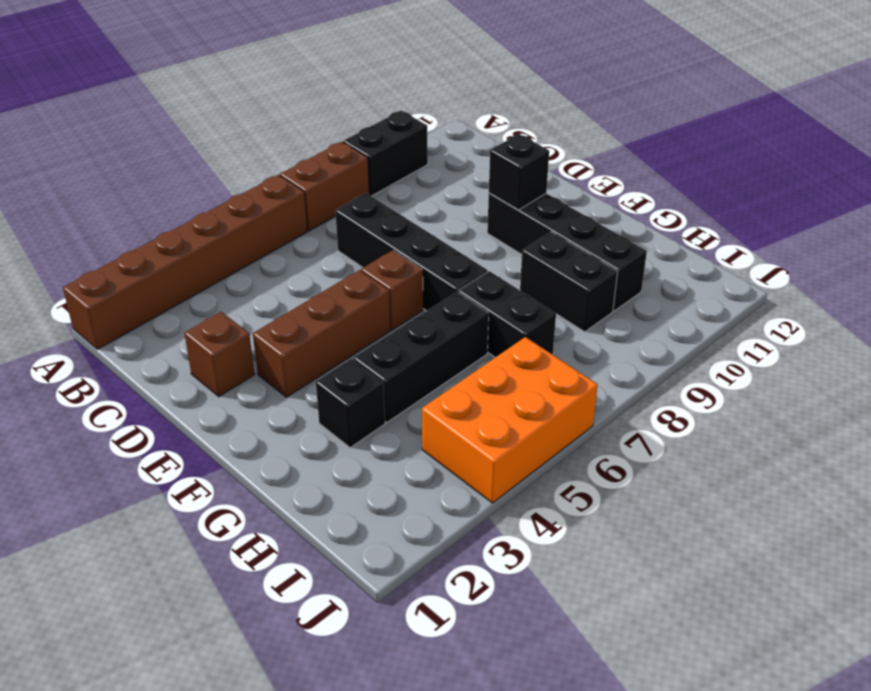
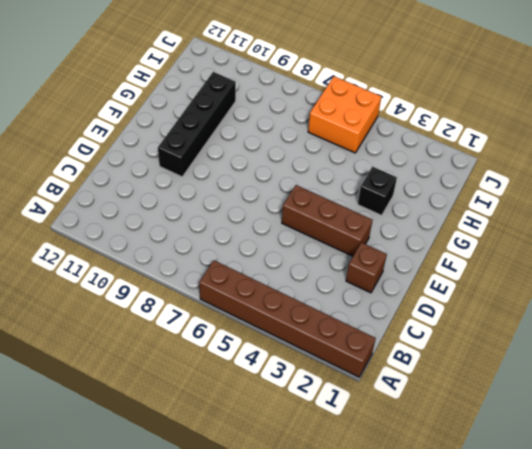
orange brick I5:J6 level 1 -> orange brick I4:J6 level 1
none -> brown brick A7:A8 level 1
none -> black brick A9:A10 level 1
none -> black brick C7:F7 level 1

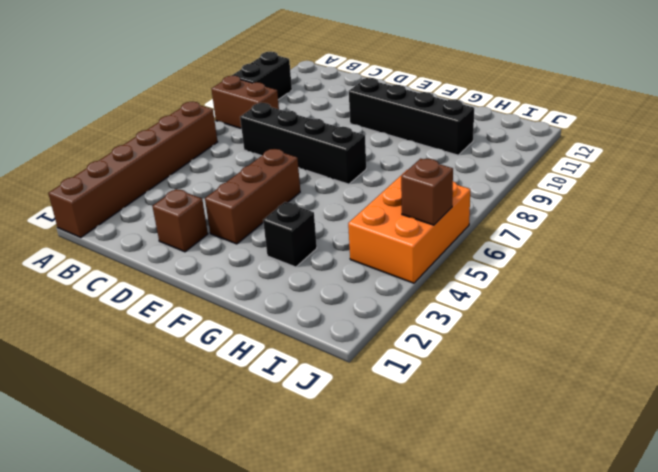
brown brick A8:B8 level 1 -> brown brick A7:A8 level 1
brown brick J5 level 2 -> brown brick E6 level 1
none -> black brick G4:G6 level 1
none -> black brick G7:H7 level 1
none -> black brick G9:H9 level 1

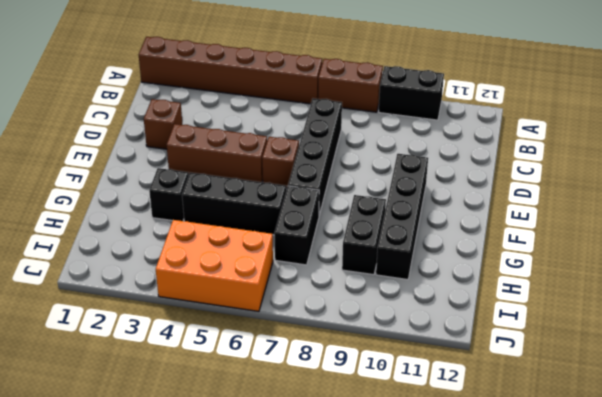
none -> black brick E10 level 2

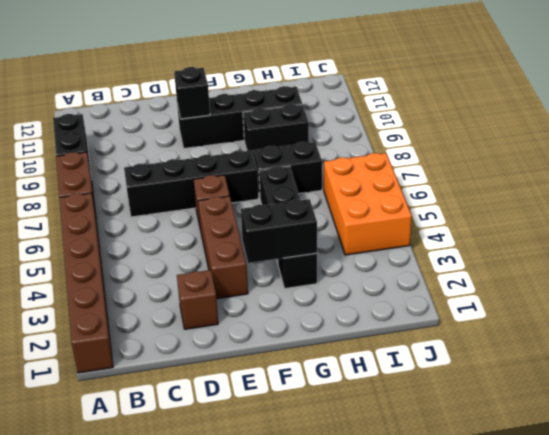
black brick F3:G3 level 2 -> none

